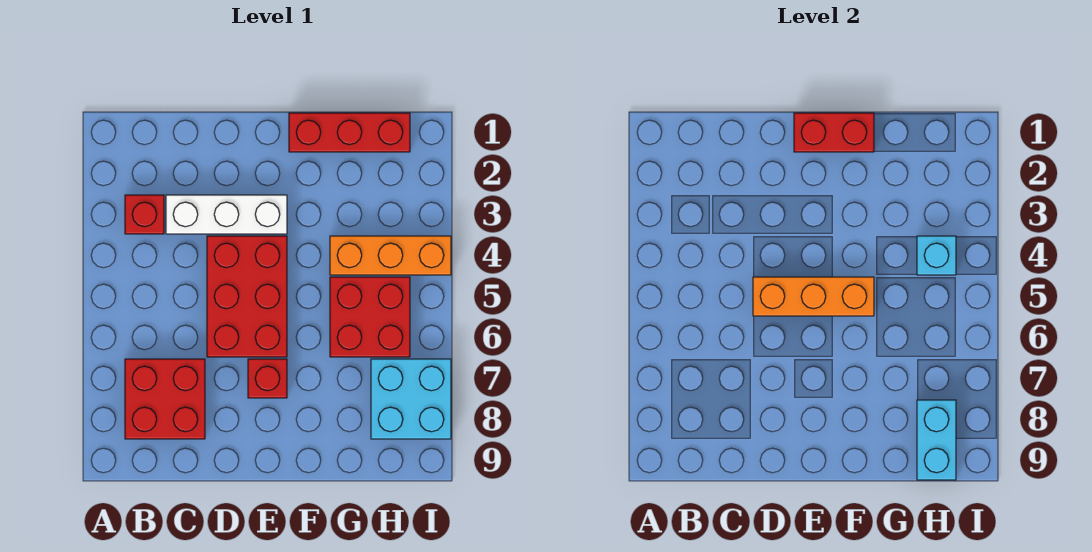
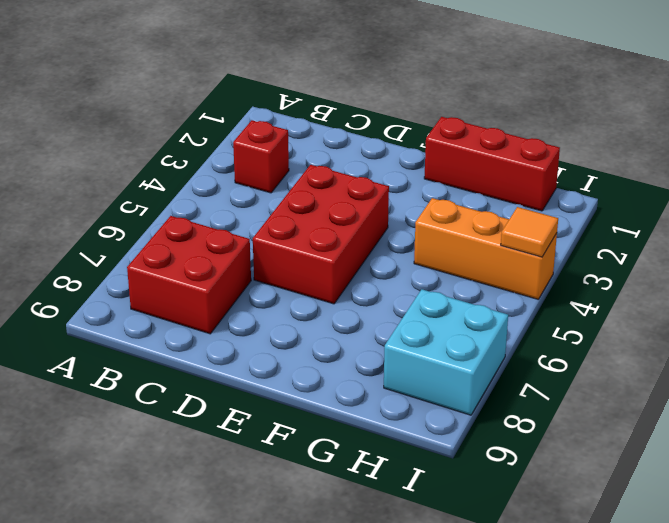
orange tile I4 level 2 -> none
none -> white brick C3:E3 level 1
none -> red brick E7 level 1
none -> red brick G5:H6 level 1

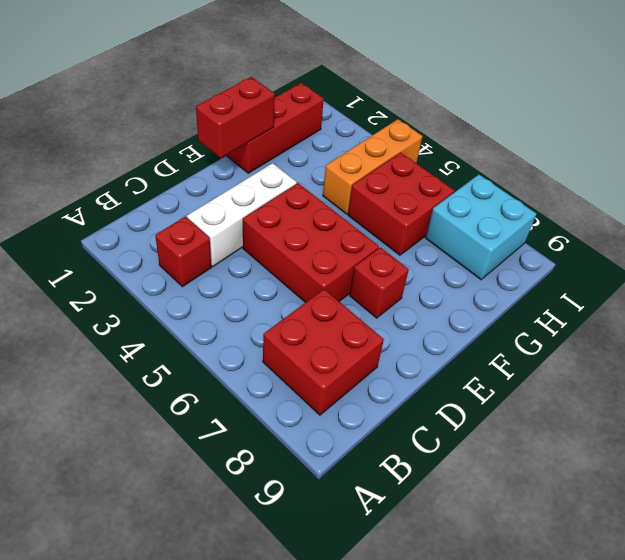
none -> orange brick D5:F5 level 2
none -> cyan brick H4 level 2
none -> cyan brick H8:H9 level 2

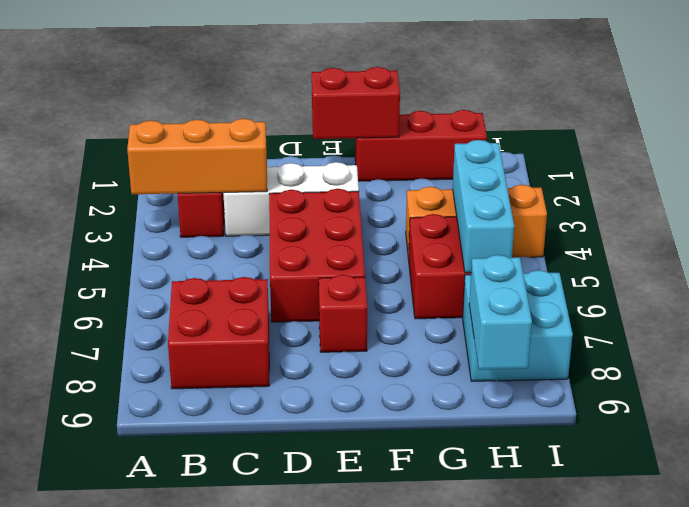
orange brick A3:C3 level 2 -> orange brick D5:F5 level 2
cyan brick H4:H6 level 2 -> cyan brick H4 level 2

